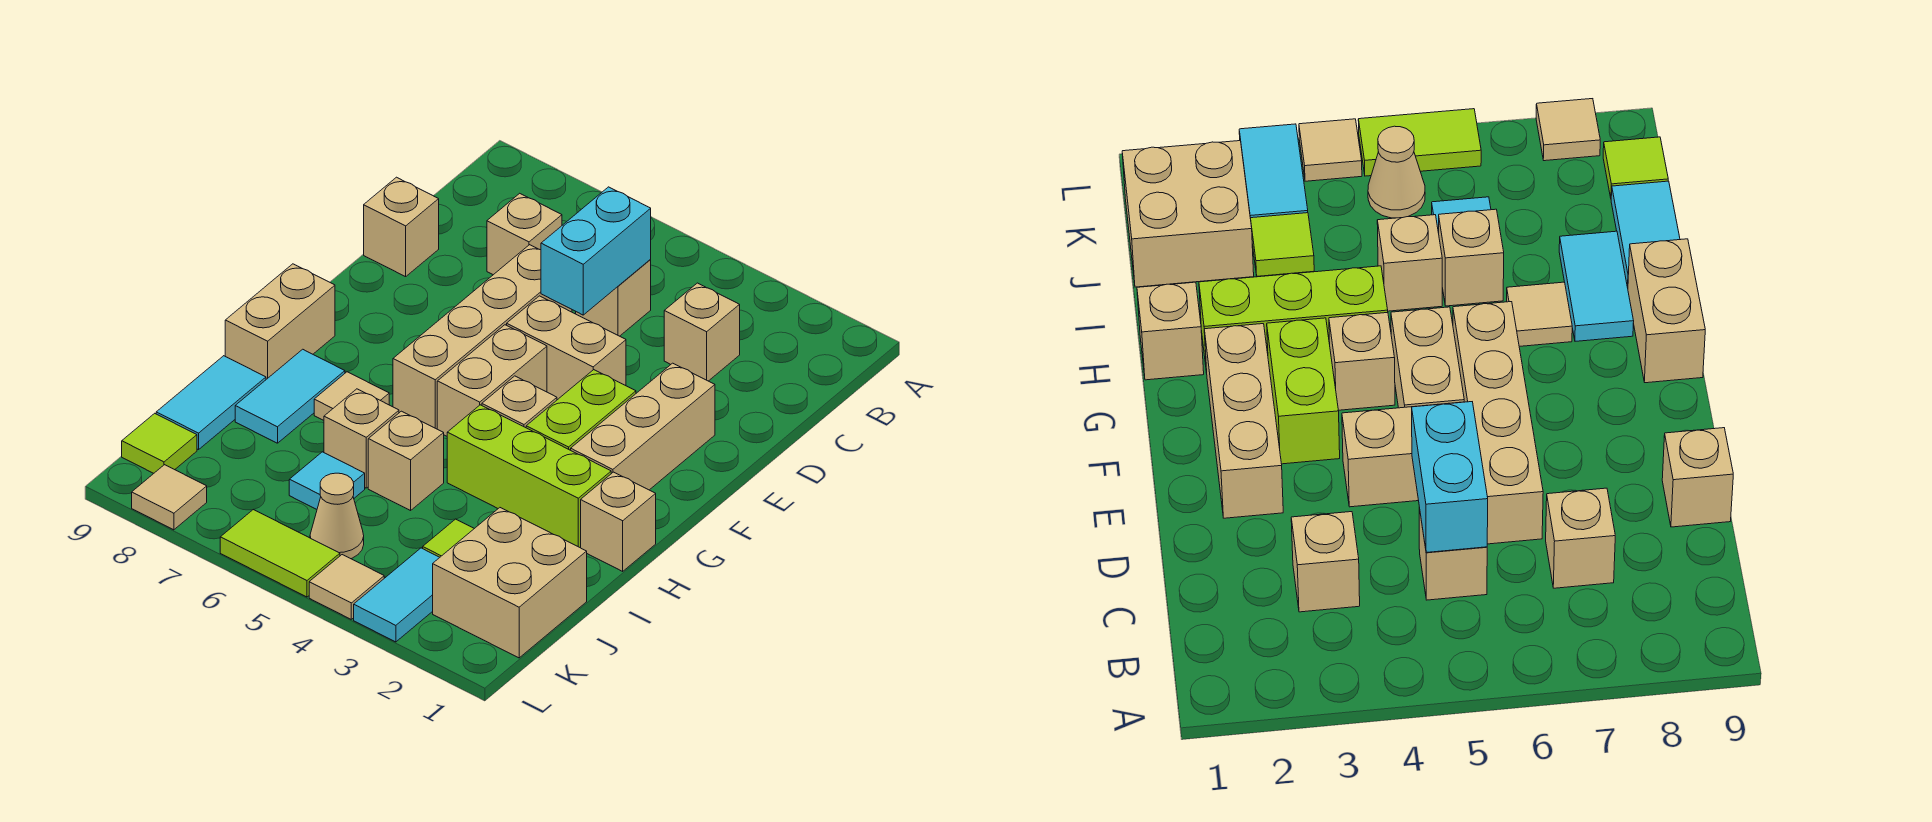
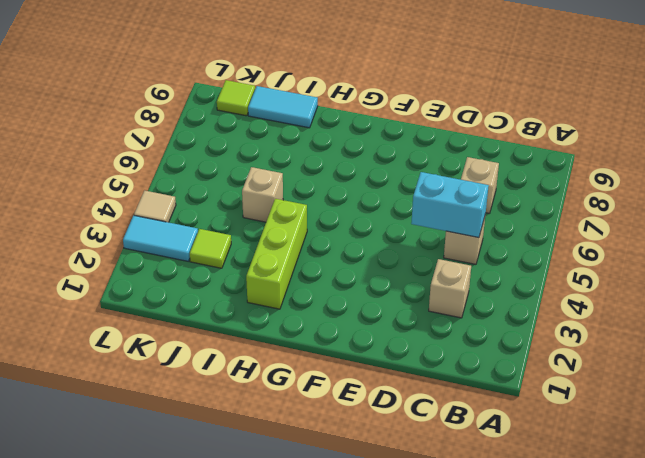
none -> tan brick D6:G6 level 1
none -> tan brick D9 level 1
none -> tan brick E2:G2 level 1

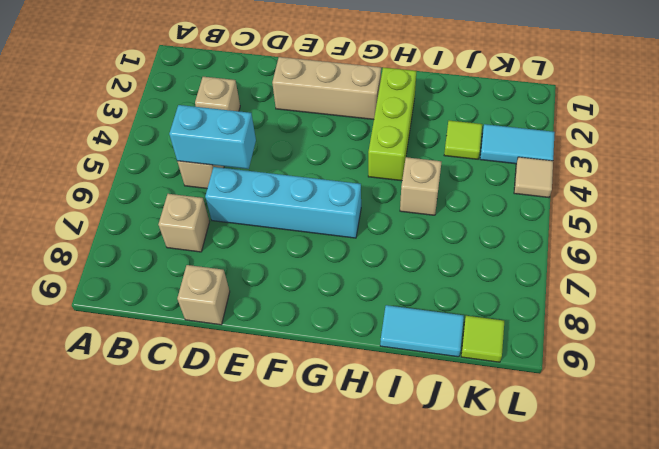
cyan brick D6:G6 level 1 -> tan brick D6:G6 level 1
none -> tan brick E4:E5 level 1
none -> lime brick F3:G3 level 1
none -> tan brick F5:G5 level 1

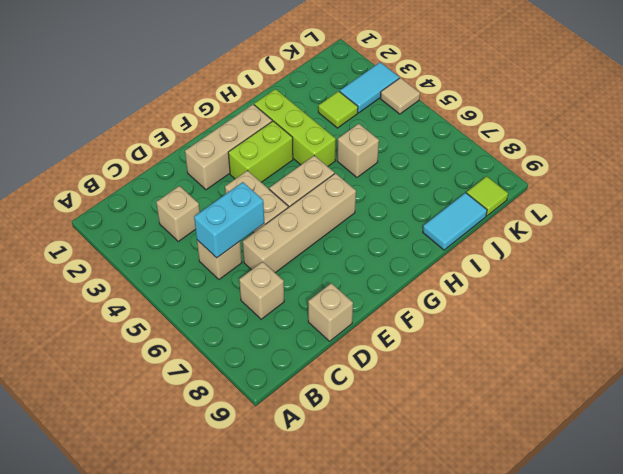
none -> tan brick G4 level 1
none -> tan brick G9:H9 level 1
none -> tan brick H1 level 1

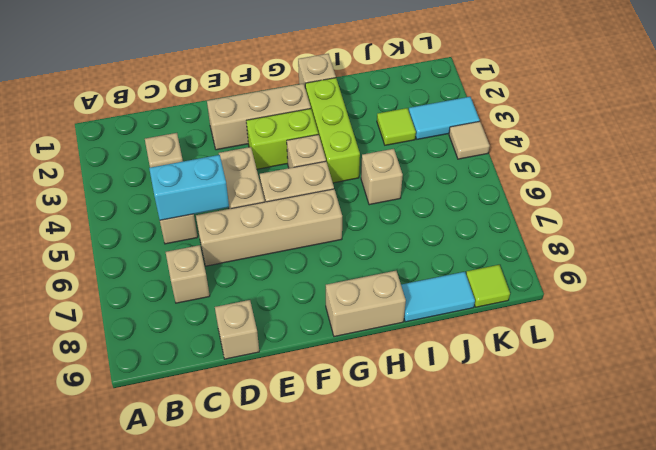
none -> tan tile H7 level 1
none -> cyan tile H8:I8 level 1
none -> tan brick I6 level 1

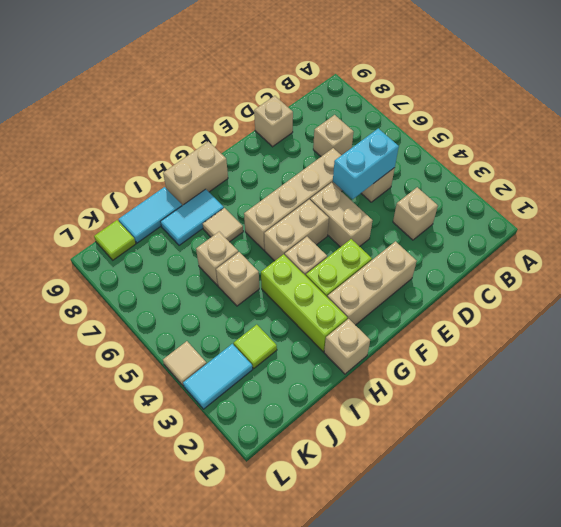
none -> tan brick J1:K2 level 1
none -> cyan tile J6 level 1
none -> tan cone K5 level 1

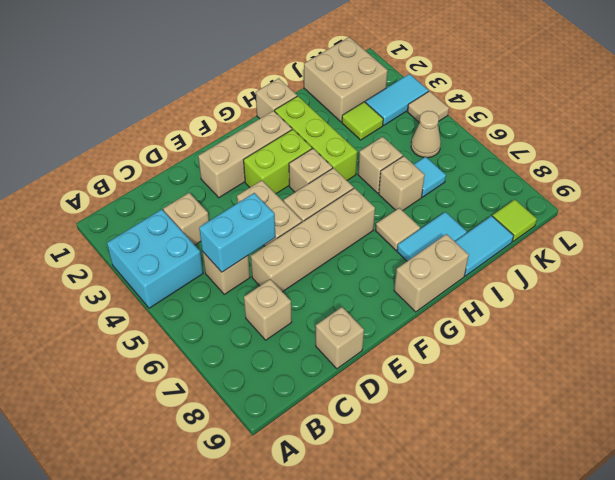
cyan brick A3:B4 level 1 -> none
none -> lime tile L5:L6 level 1
none -> tan tile L8 level 1

